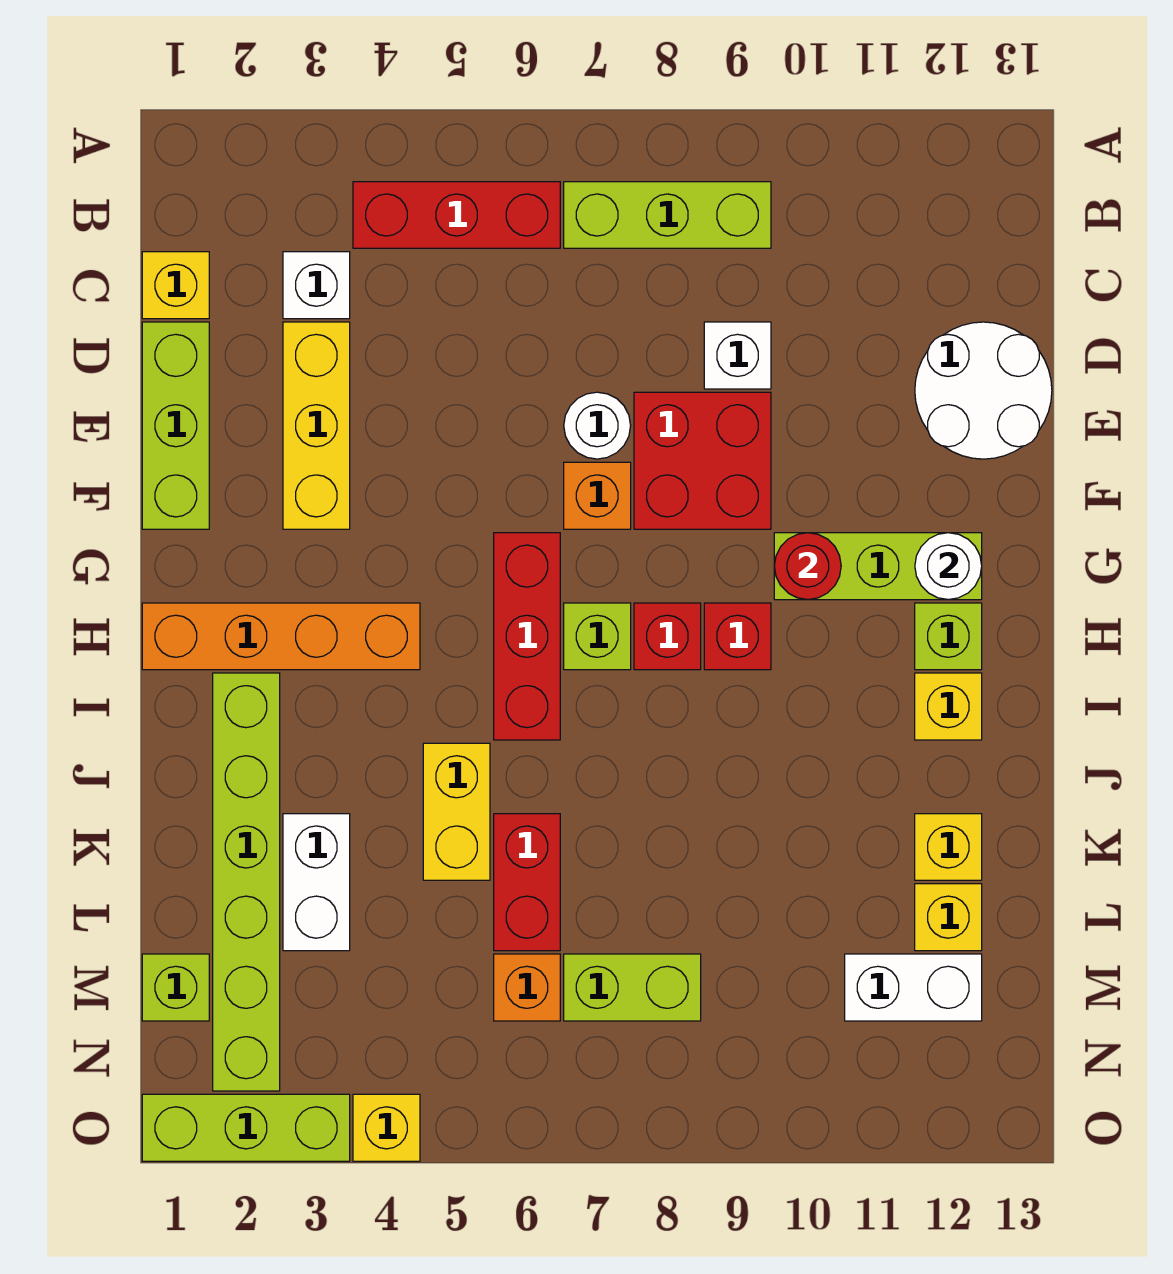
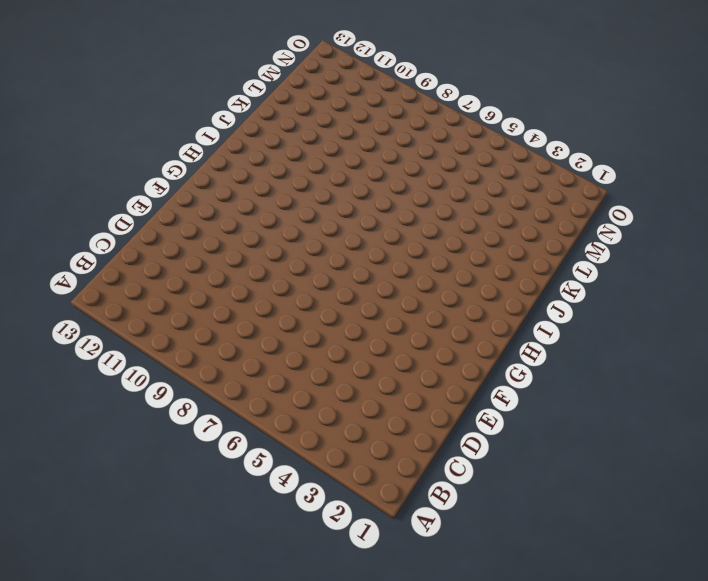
none -> red brick B4:B6 level 1
none -> lime brick B7:B9 level 1
none -> yellow brick C1 level 1
none -> white brick C3 level 1

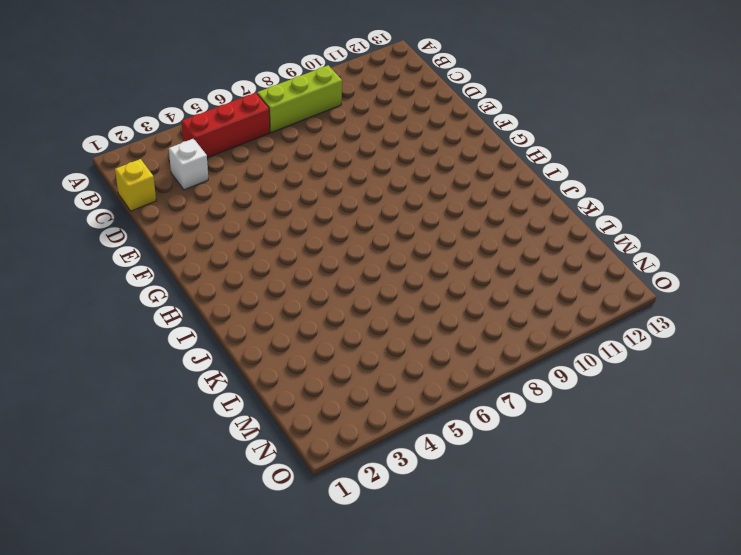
none -> lime brick D1:F1 level 1
none -> yellow brick D3:F3 level 1
none -> white brick D9 level 1
none -> white round brick D12:E13 level 1

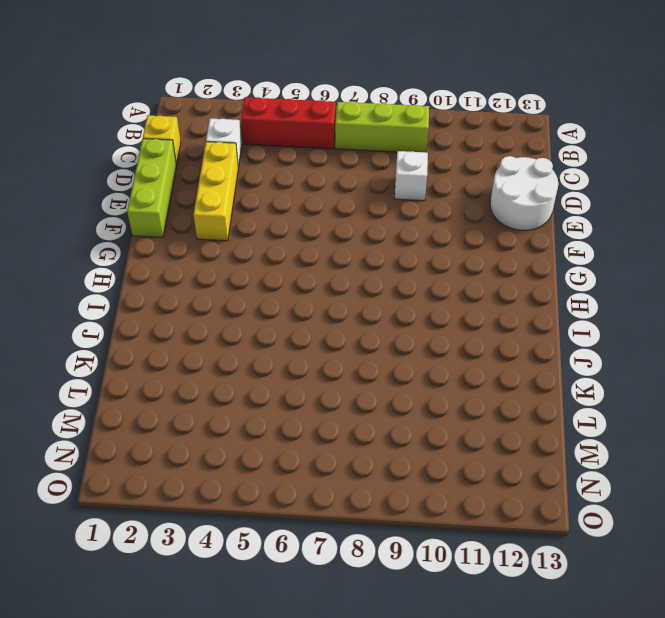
none -> white round brick E7 level 1
none -> red brick E8:F9 level 1
none -> orange brick F7 level 1
none -> red brick G6:I6 level 1

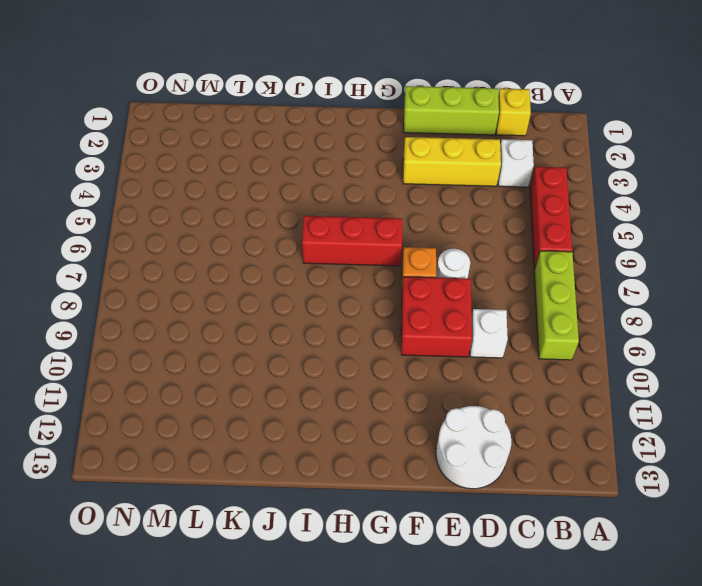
none -> lime brick G10:G12 level 1
none -> orange brick H1:H4 level 1
none -> lime brick H7 level 1
none -> red brick H8 level 1

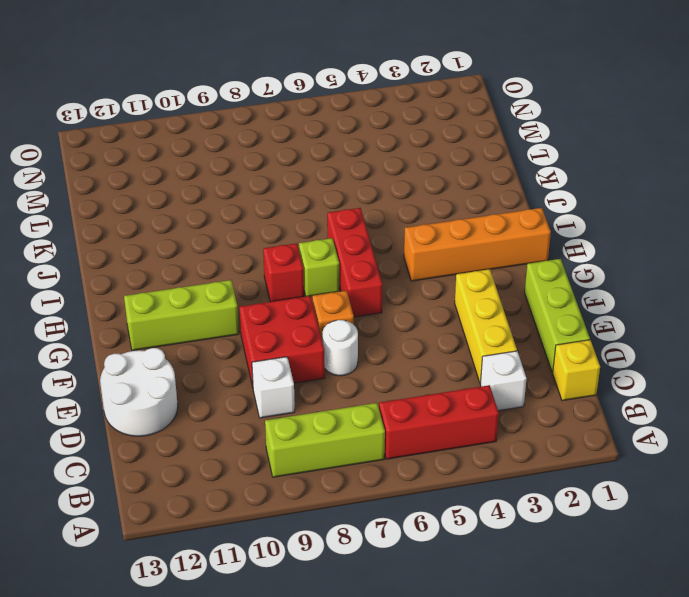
none -> red brick H9 level 1
none -> lime brick H12 level 1
none -> lime brick I2:N2 level 1
none -> yellow brick I12 level 1

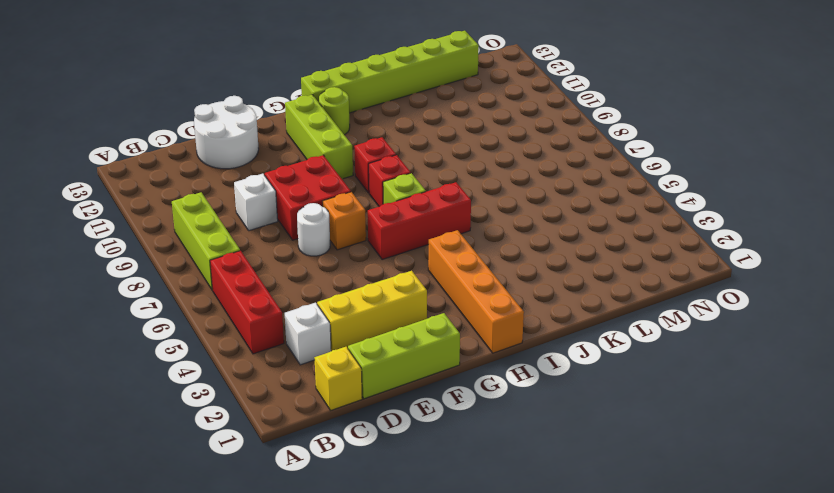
lime round brick H12 level 1 -> lime brick H12 level 1
lime brick H13:M13 level 1 -> lime brick I2:N2 level 1
none -> yellow brick I12 level 1
none -> yellow brick J5:K5 level 1
none -> white brick K3:L3 level 1
none -> red brick K6:L6 level 1

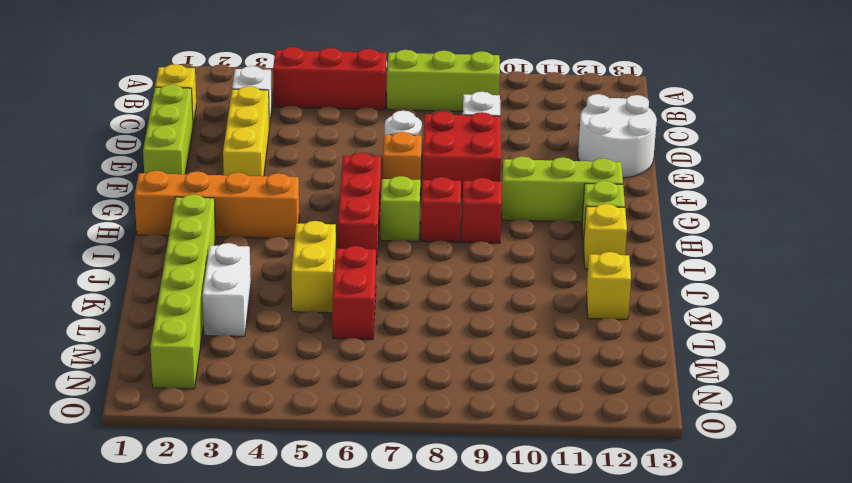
none -> yellow brick L12 level 1
none -> lime brick M1 level 1
none -> orange brick M6 level 1
none -> lime brick M7:M8 level 1

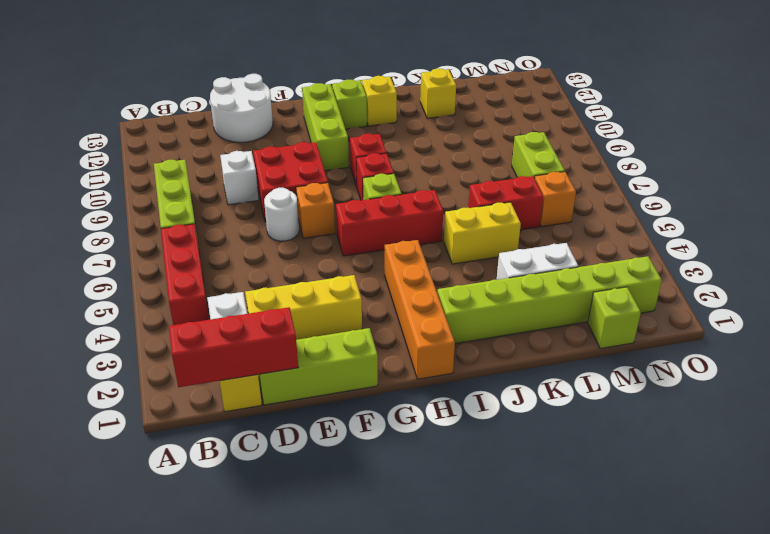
red brick B1:D1 level 2 -> none
none -> yellow brick L12 level 1
none -> white brick M11:M12 level 1
none -> lime brick O1:O3 level 1
none -> yellow brick O4 level 1

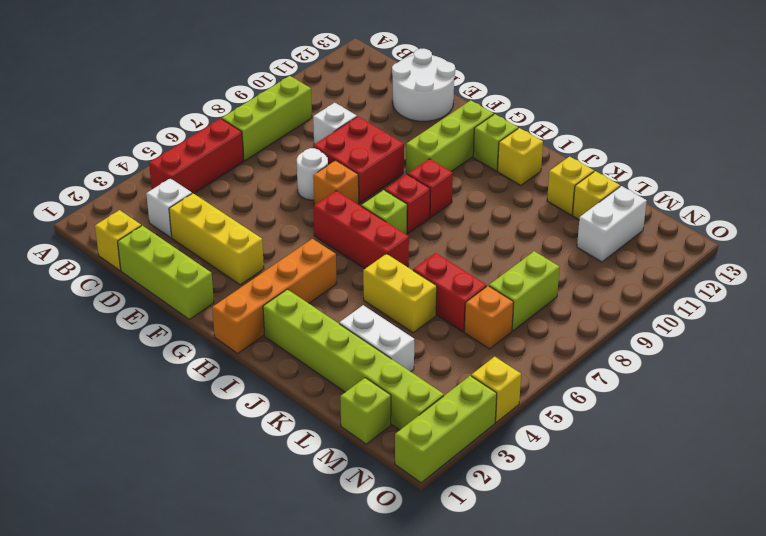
none -> red round brick G10 level 2
none -> white round brick G12 level 2

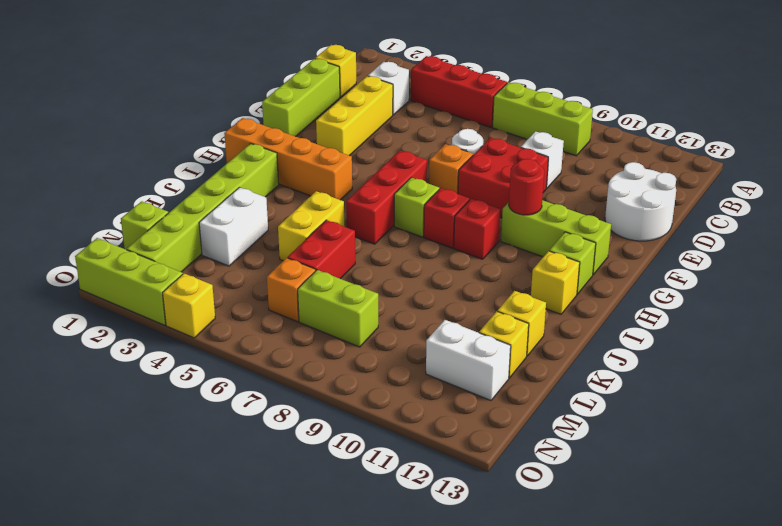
none -> white round brick G12 level 2

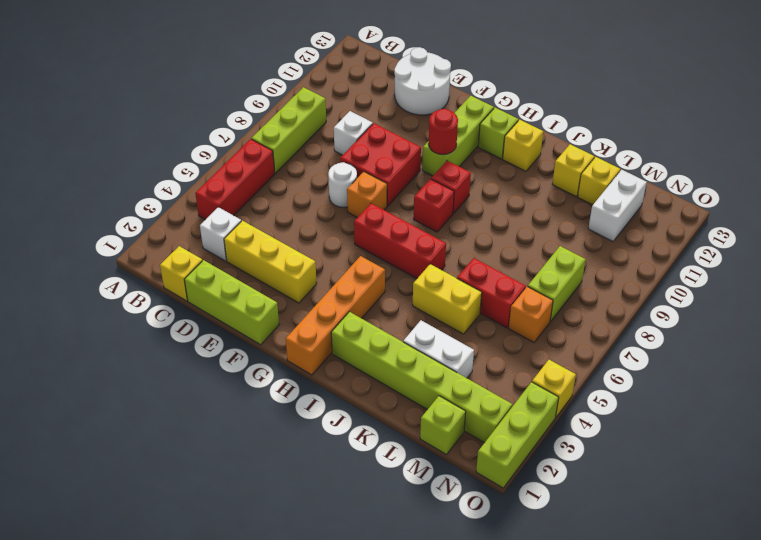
none -> lime brick H7 level 1
none -> white round brick G12 level 2

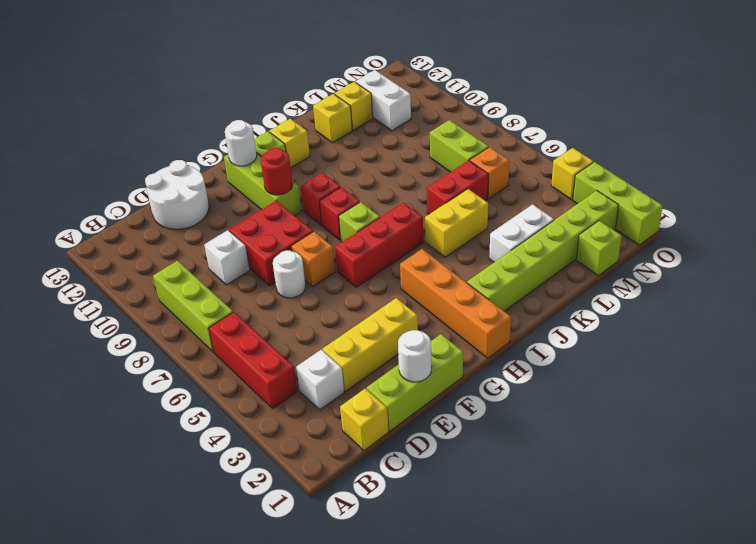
white round brick E1 level 2 -> none

